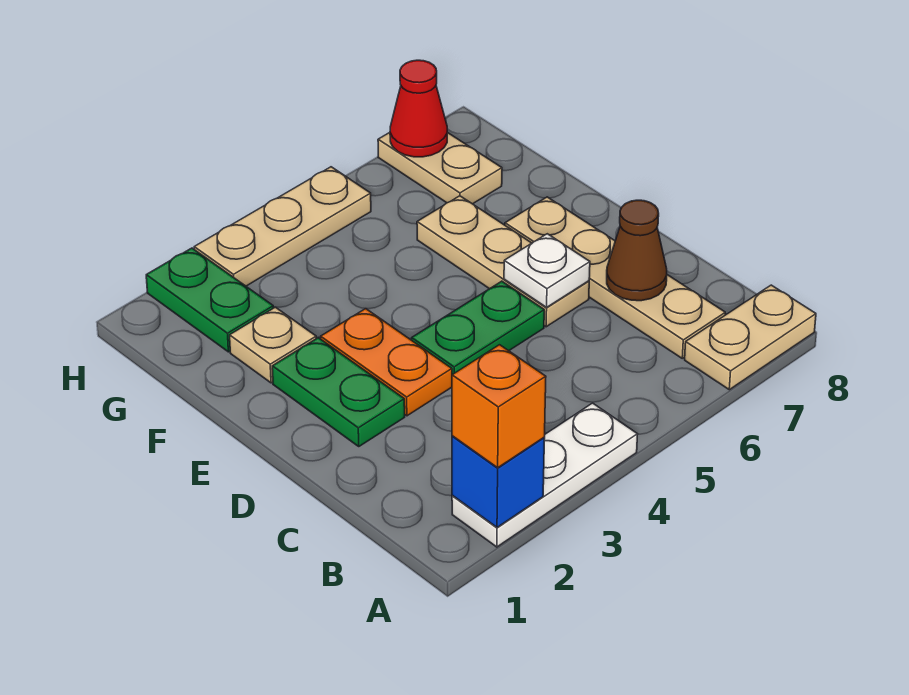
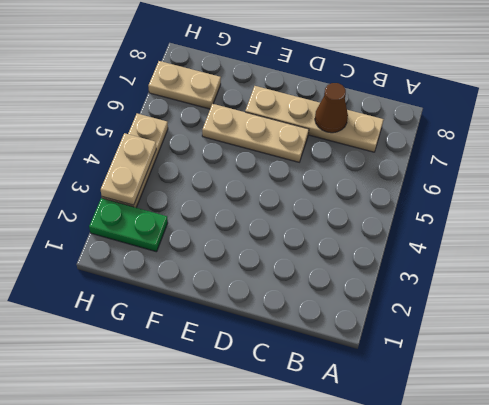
tan plate H3:H4 level 2 -> tan plate A7:A8 level 1
none -> white plate A2:A4 level 1
none -> green plate D2:E2 level 1
none -> orange plate D3:E3 level 1

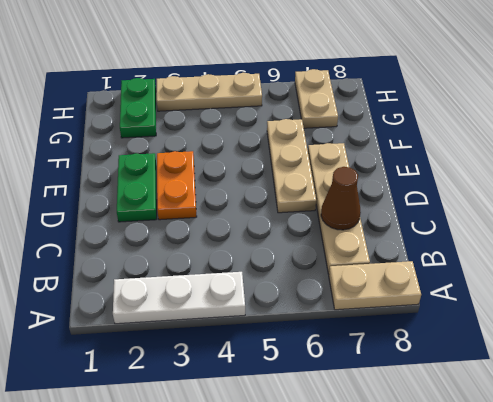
none -> green plate D4:D5 level 1
none -> tan plate F2 level 1
none -> blue brick A2 level 2

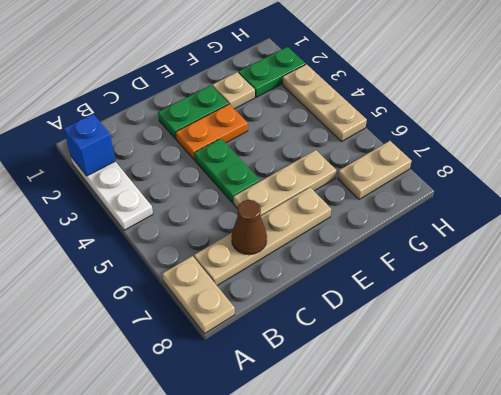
none -> white plate D6 level 2
none -> red cone H7 level 2
none -> orange brick A2 level 3

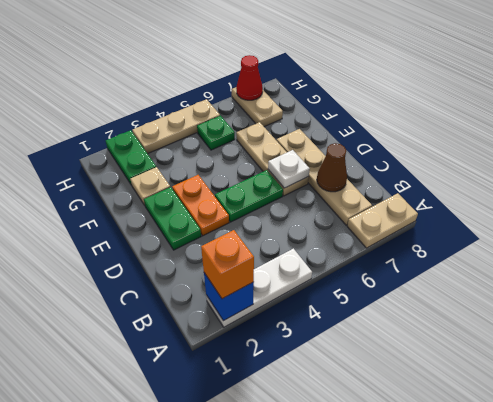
green plate G5 level 1 -> none

